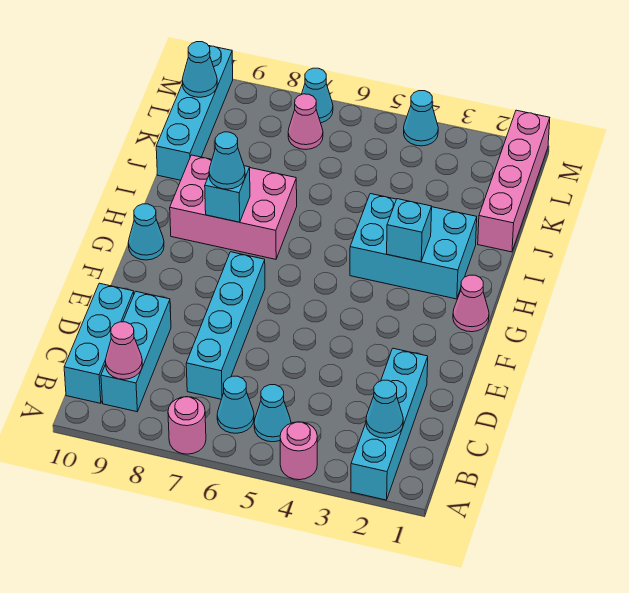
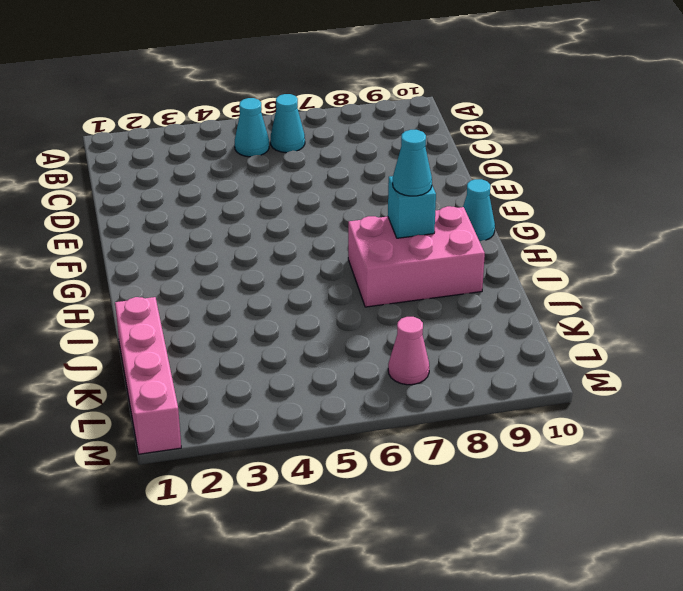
none -> cyan brick A2:D2 level 1
none -> pink round brick A4 level 1
none -> pink round brick A7 level 1

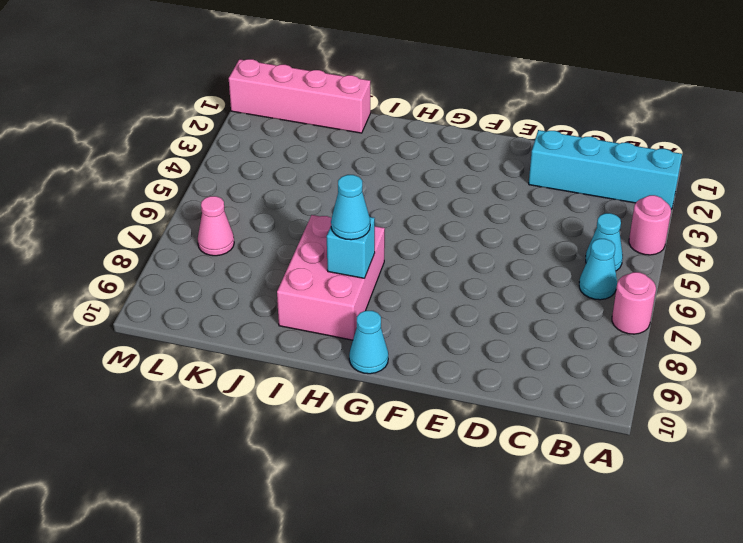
none -> cyan brick B9:D9 level 1
none -> cyan brick B10:D10 level 1
none -> cyan brick C7:F7 level 1

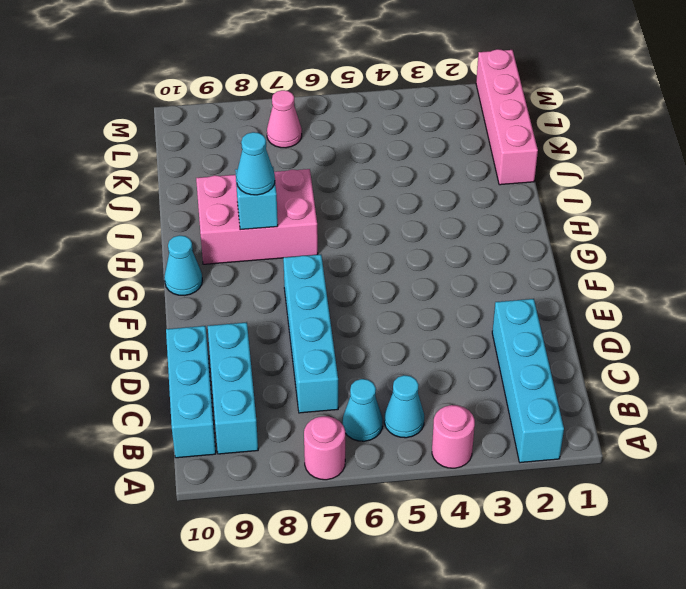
none -> pink cone G1 level 1
none -> cyan brick H2:I4 level 1
none -> cyan brick J10:M10 level 1

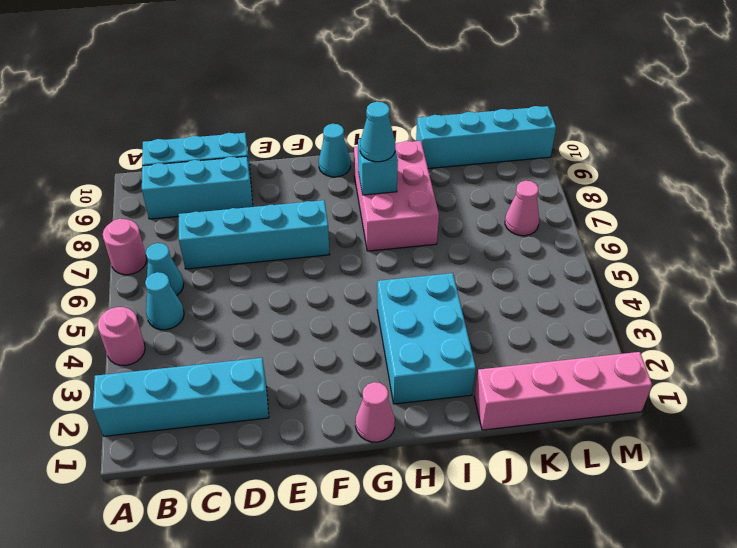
none -> cyan cone M4 level 1
none -> cyan cone M7 level 1
none -> cyan cone B2 level 2

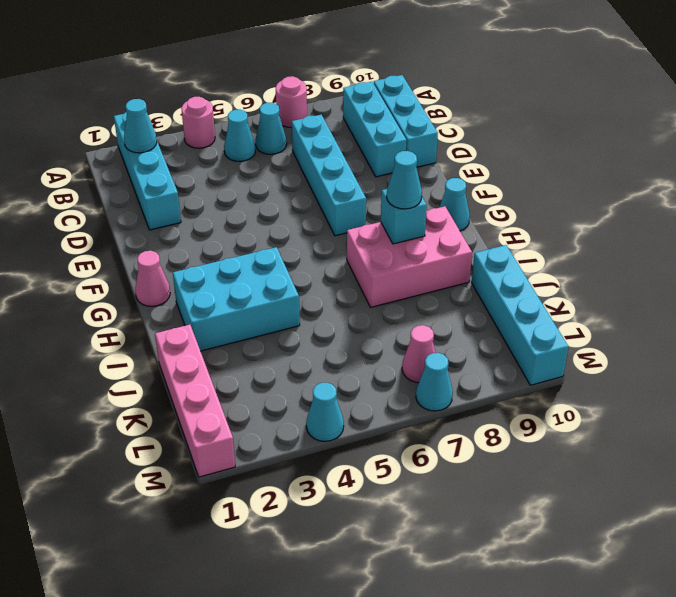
none -> pink cone B9 level 2
none -> cyan brick H3 level 2
none -> cyan cone L10 level 2

